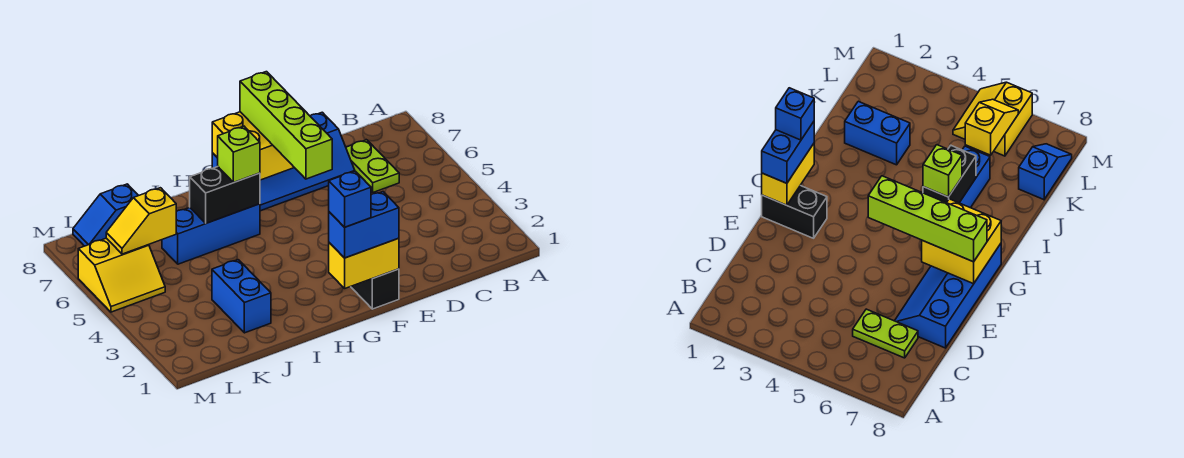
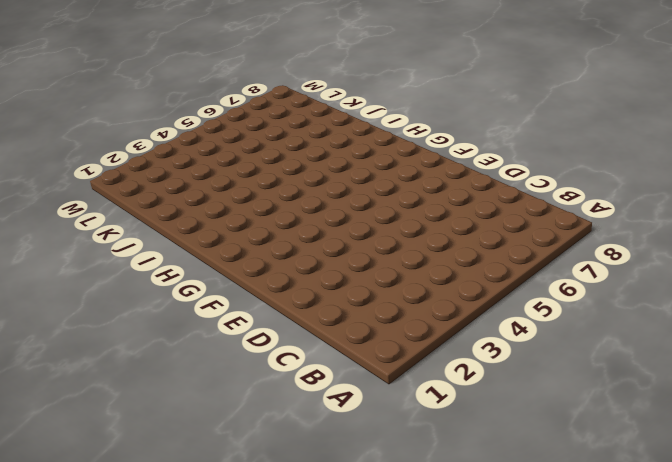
none -> lime plate C6:C7 level 1
none -> blue slope D7:G8 level 1 top 8
none -> black brick F1:F2 level 1

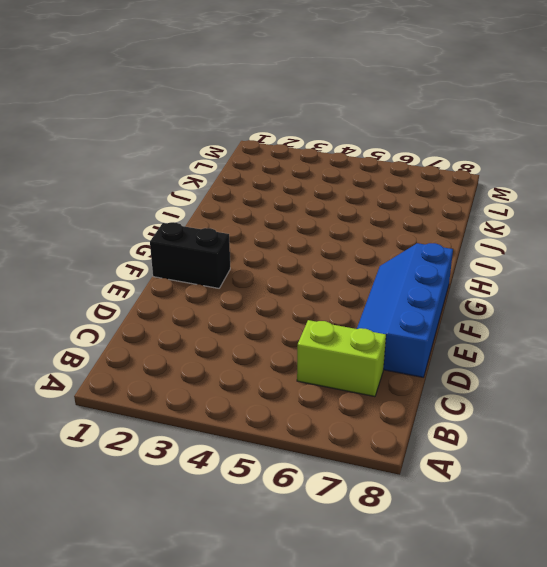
lime brick C6:C7 level 1 -> lime plate C6:C7 level 1
none -> blue brick H6:J6 level 1
none -> blue brick J2:J3 level 1
none -> blue slope K8:L8 level 1 top K

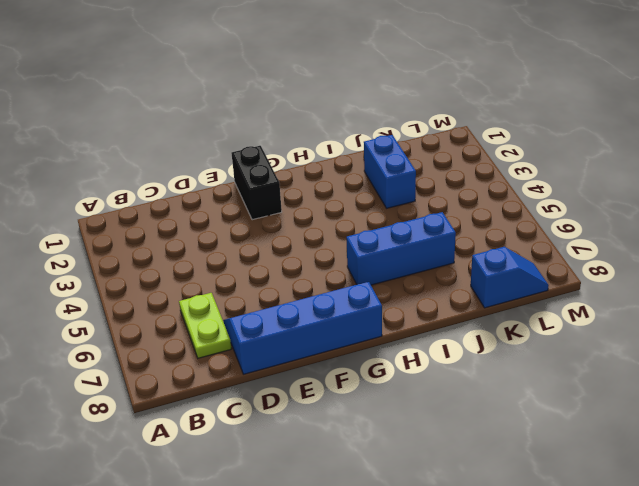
none -> yellow slope L5:M6 level 1 top 6
none -> yellow brick F1:G1 level 2
none -> yellow brick F7:G8 level 2

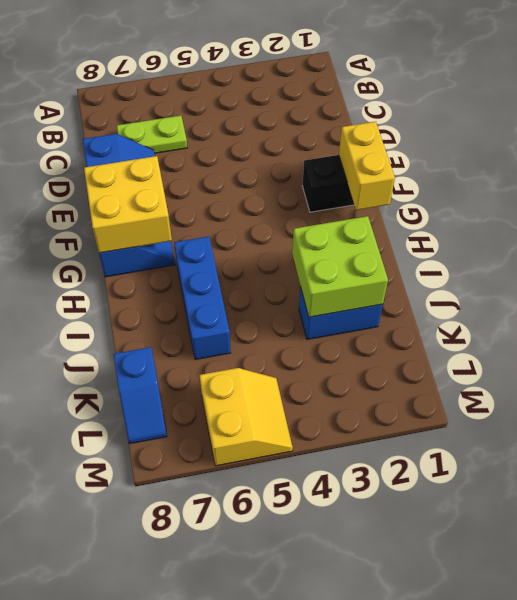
lime brick I2:J3 level 2 -> none
none -> black brick H6:I6 level 2
none -> yellow slope K6:L6 level 2 top K
none -> blue brick F1:G1 level 3

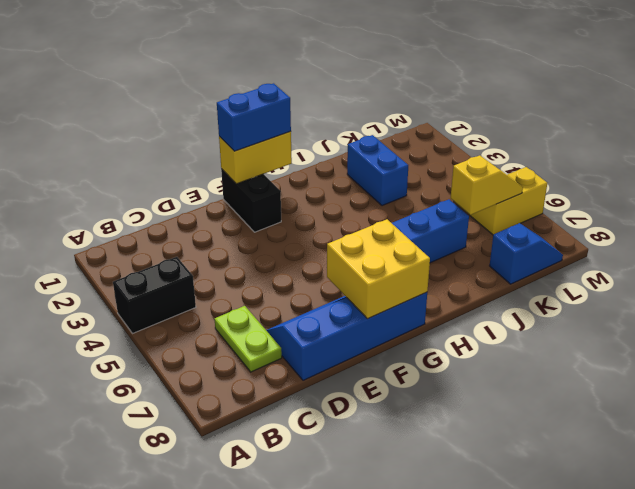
black brick A4:B4 level 1 -> black brick H6:I6 level 2
none -> lime brick F5:F8 level 3
none -> lime brick H6 level 3
none -> blue brick G1 level 4

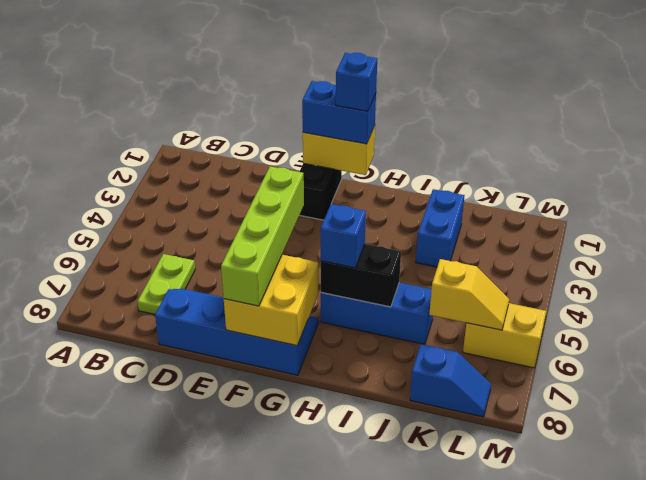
blue brick H6 level 3 -> lime brick H6 level 3

